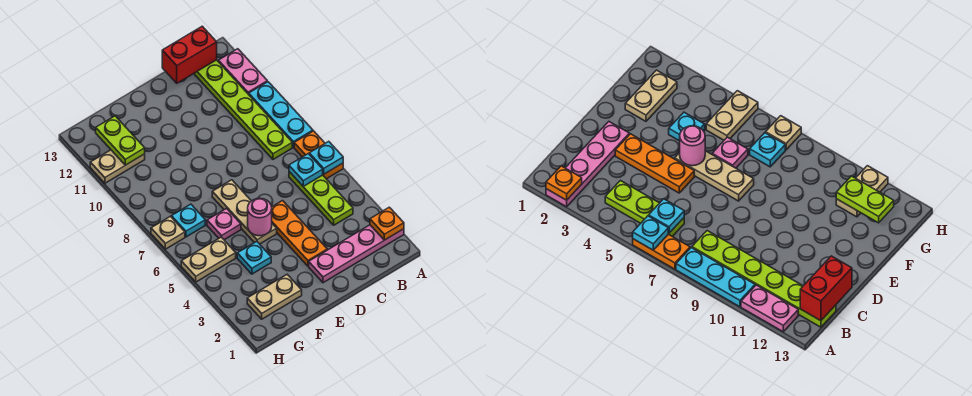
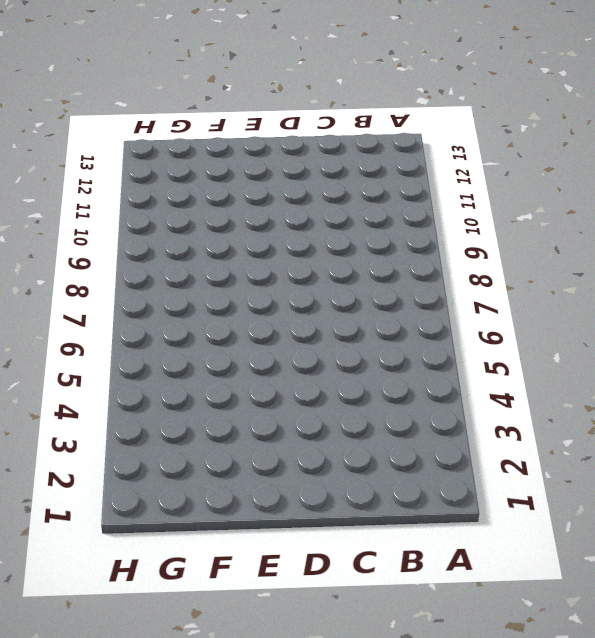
none -> pink plate A2:D2 level 1
none -> orange plate A6:A7 level 1
none -> cyan plate A8:A10 level 1

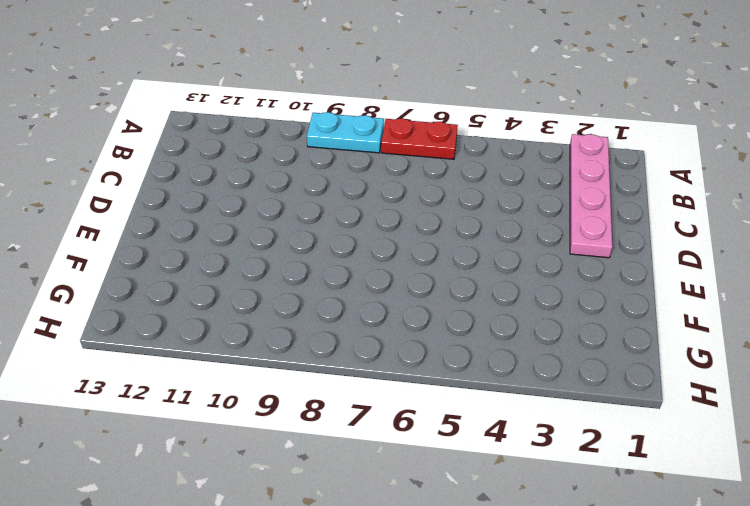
red plate A6:A7 level 1 -> orange plate A6:A7 level 1
cyan plate A8:A9 level 1 -> cyan plate A8:A10 level 1
none -> pink plate A11:A12 level 1
none -> lime plate B4:B6 level 1
none -> lime plate B8:B13 level 1

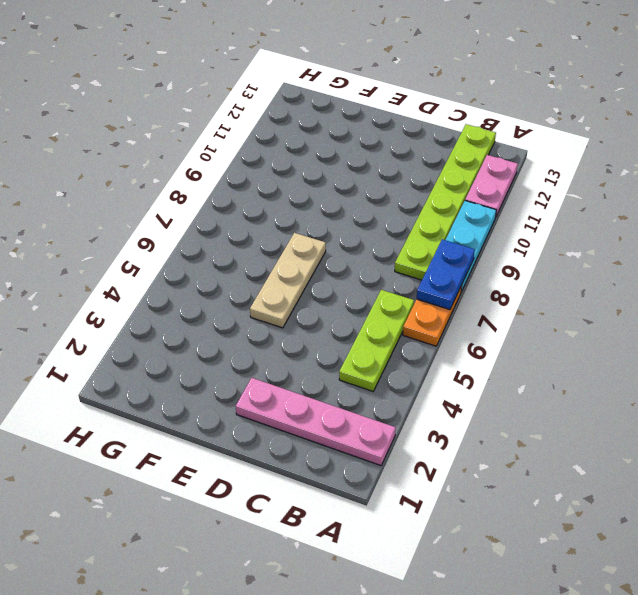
blue plate A7:A8 level 2 -> none
none -> orange plate D3:D5 level 1
none -> tan plate F2:G2 level 1
none -> cyan plate F4 level 1

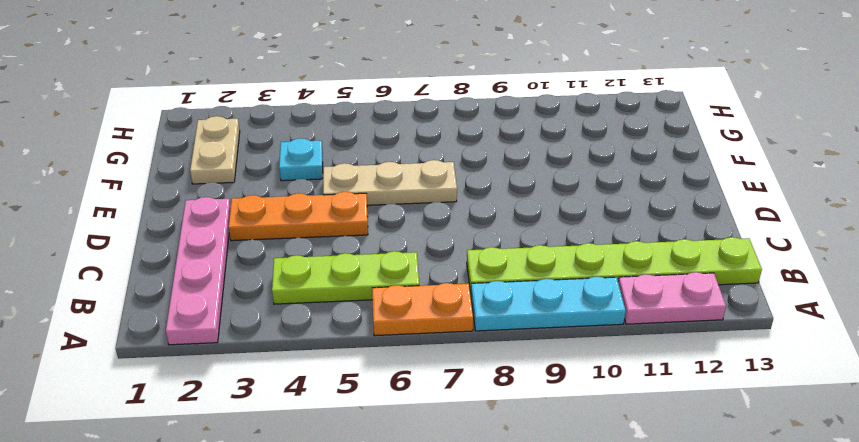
none -> pink plate F6 level 1
none -> tan plate G5:H5 level 1
none -> cyan plate G7 level 1

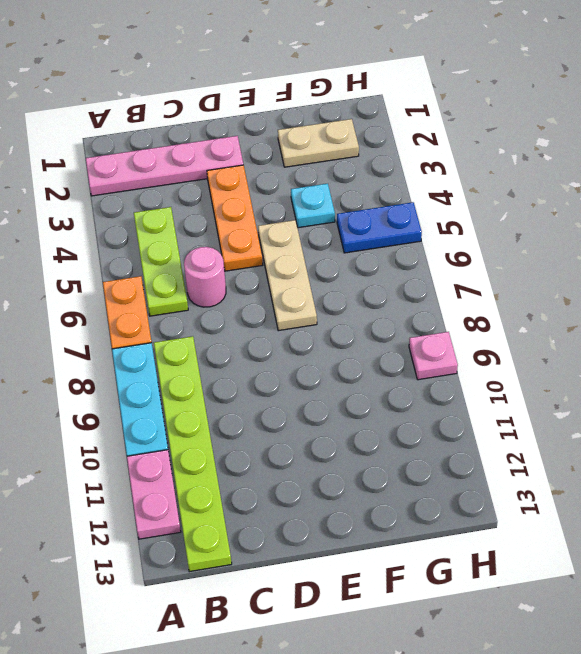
pink round brick C6 level 1 -> pink round brick E5 level 2
blue plate G5:H5 level 1 -> tan plate G5:H5 level 1
pink plate H9 level 1 -> pink plate F6 level 1
none -> cyan plate G7 level 1
none -> tan plate G11:H11 level 1
none -> tan plate H7 level 1

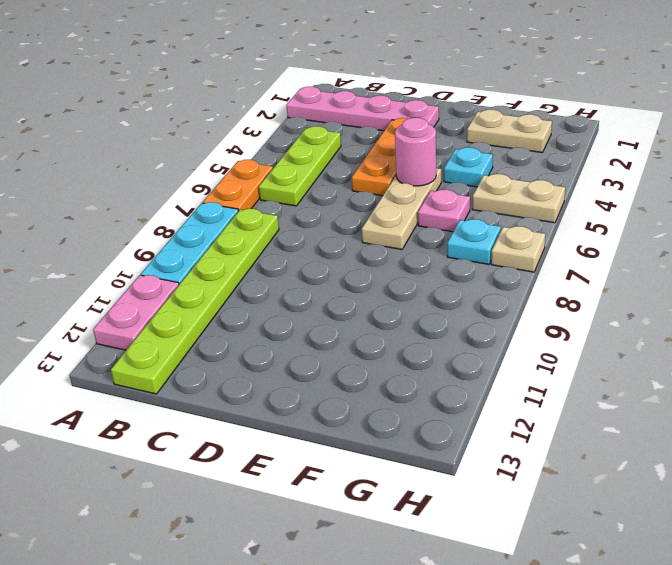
none -> tan plate G11:H11 level 1
none -> orange plate A2 level 2
none -> cyan plate A6 level 2

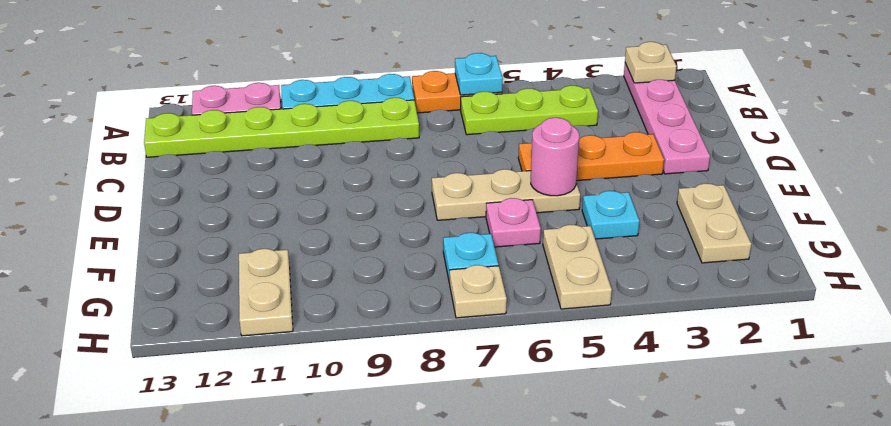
tan plate A2 level 2 -> orange plate A2 level 2
none -> cyan plate B6 level 2
none -> red brick B13:C13 level 2
none -> lime plate G11:G12 level 2

